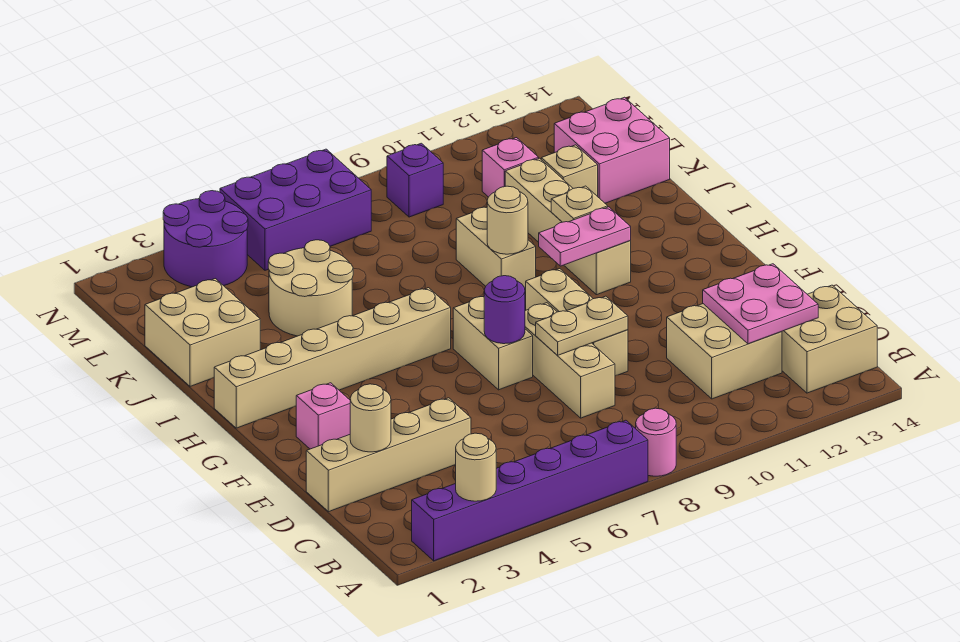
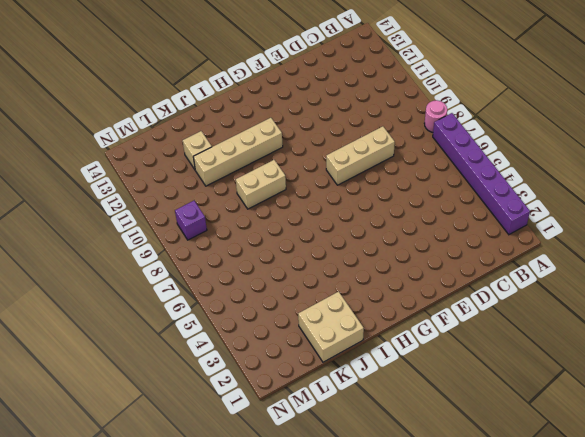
none -> tan brick B13:C14 level 1
none -> tan brick C11:D12 level 1
none -> tan brick D1:D4 level 1

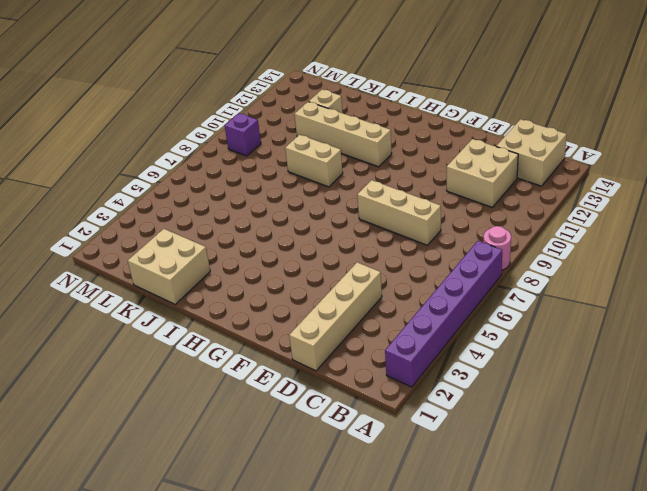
none -> tan brick E9:G9 level 1
none -> pink brick F2 level 1
none -> tan brick F7:G7 level 1

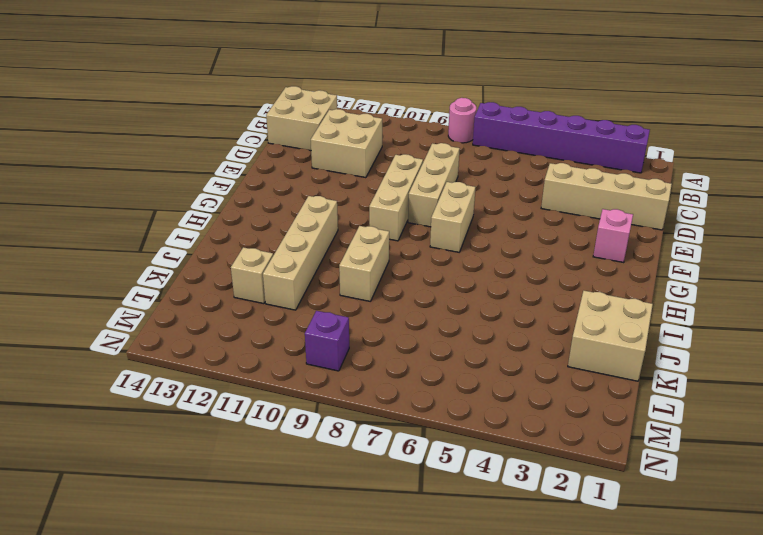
none -> tan brick H1:H6 level 1
none -> tan round brick J4:K5 level 1
none -> pink brick K13:L14 level 1

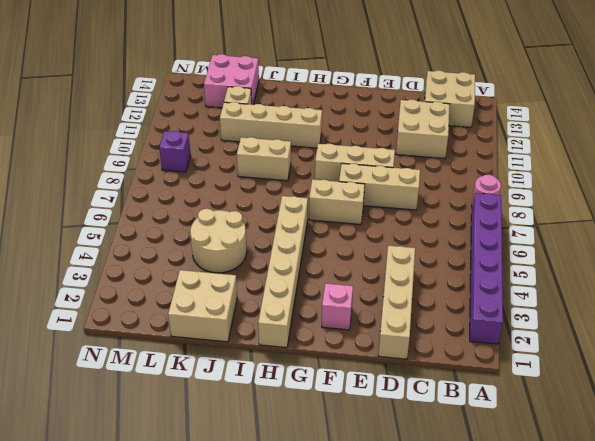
none -> pink brick L11 level 1
none -> purple round brick M3:N4 level 1
none -> purple brick M5:N7 level 1

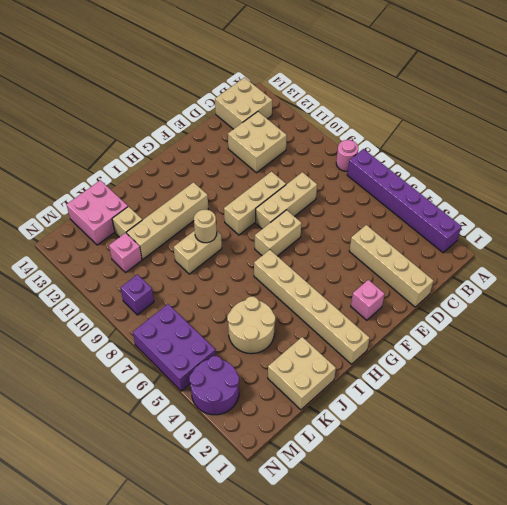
none -> tan round brick A3 level 2
none -> pink plate C12:D13 level 2
none -> tan round brick D2 level 2

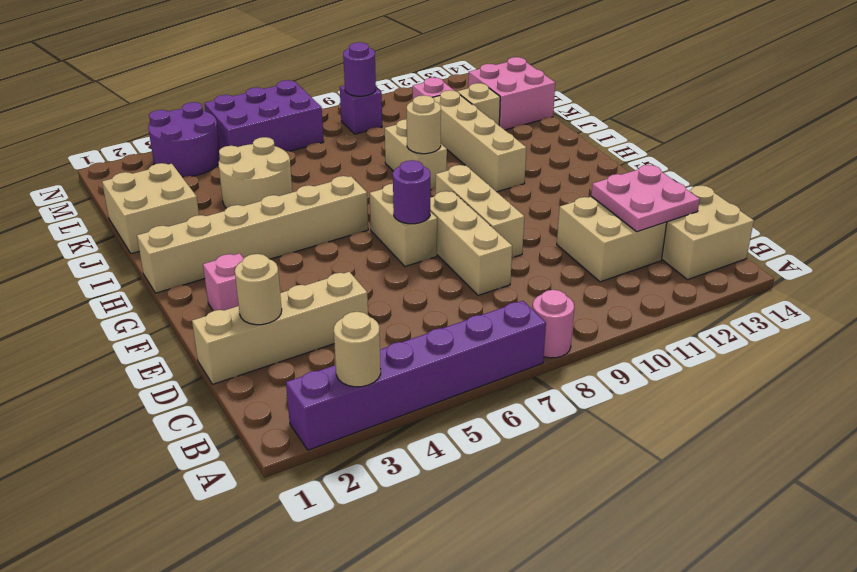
purple round brick M9 level 2 -> none
none -> tan plate E8:E9 level 2
none -> pink plate H10:H11 level 2
none -> tan plate I11 level 2

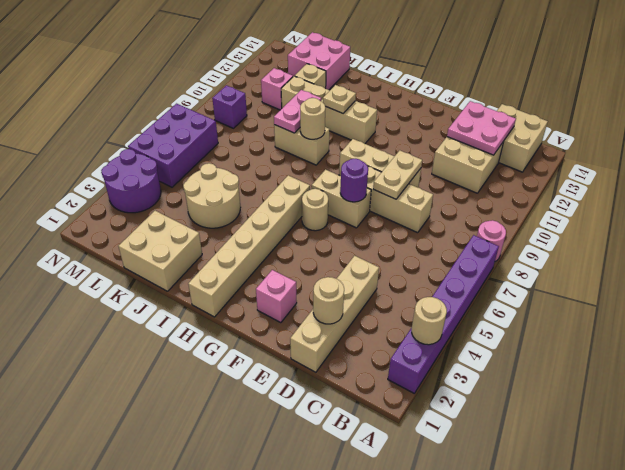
tan round brick G6 level 1 -> none
pink plate J9:J10 level 2 -> pink plate H10:H11 level 2

